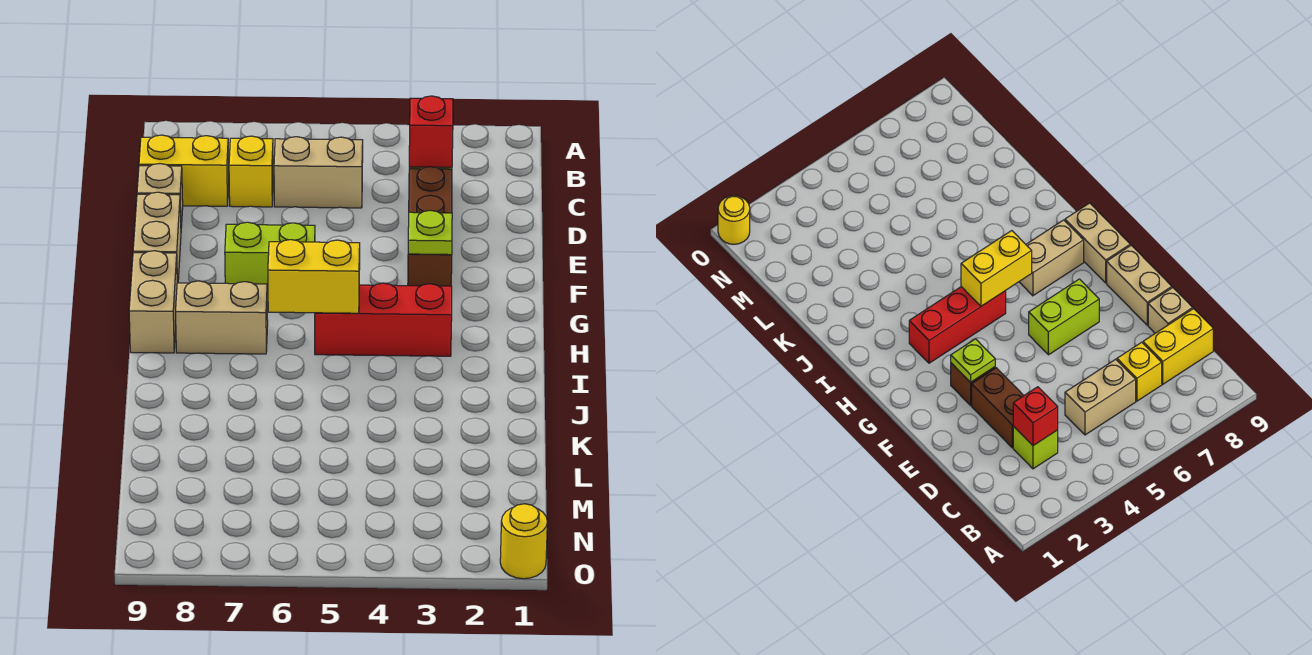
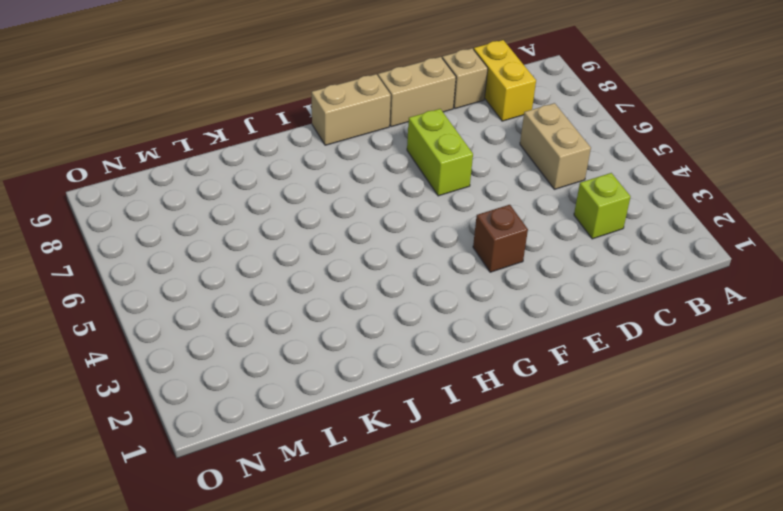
none -> yellow brick C7 level 1
none -> brown brick D3:E3 level 1
none -> red brick H3:H5 level 1

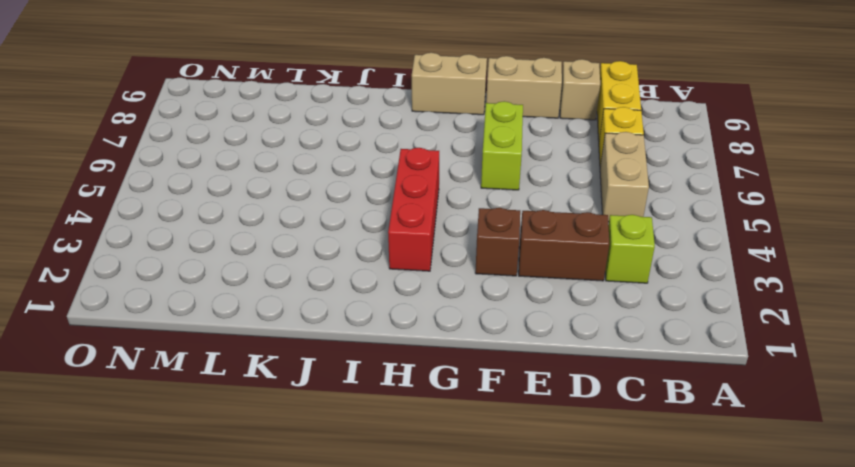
none -> tan brick H7:H8 level 1
none -> yellow round brick O1 level 1
none -> red brick C3 level 2

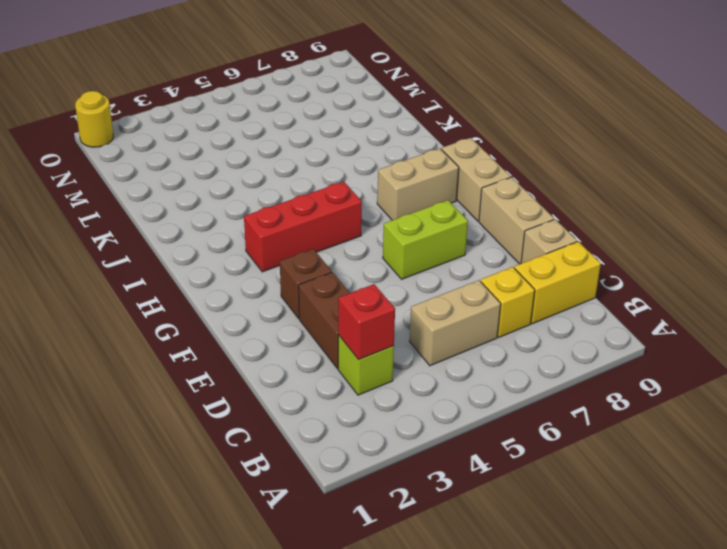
none -> lime plate F3 level 2
none -> yellow brick H5:H6 level 2

